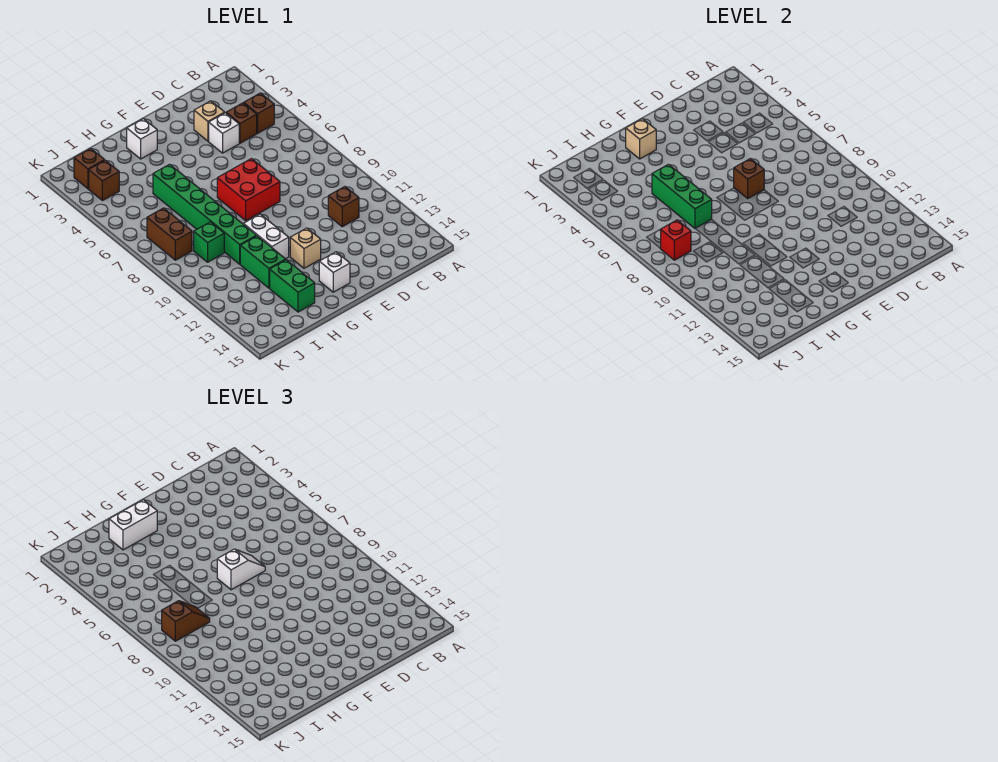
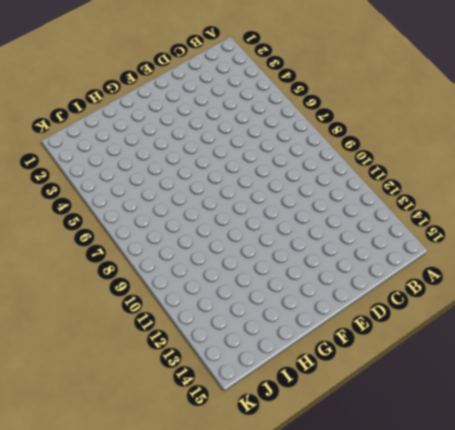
none -> brown brick B4 level 1
none -> brown brick C4 level 1
none -> brown brick C11 level 1

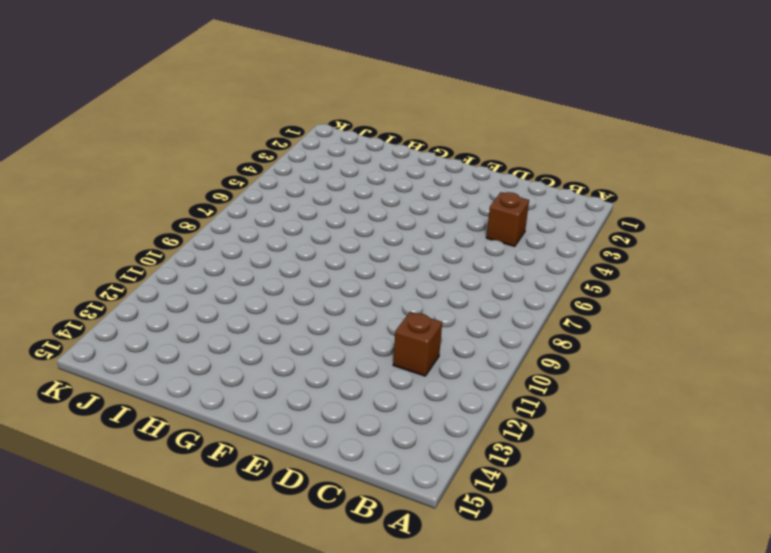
none -> brown brick B4 level 1
none -> tan brick D3 level 1
none -> white brick D4 level 1

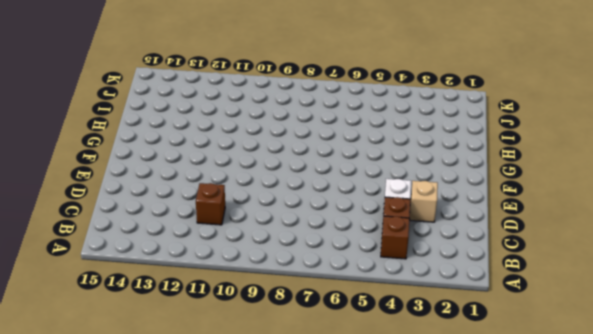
none -> red brick E7:F8 level 1
none -> tan brick F12 level 1
none -> white brick F14 level 1

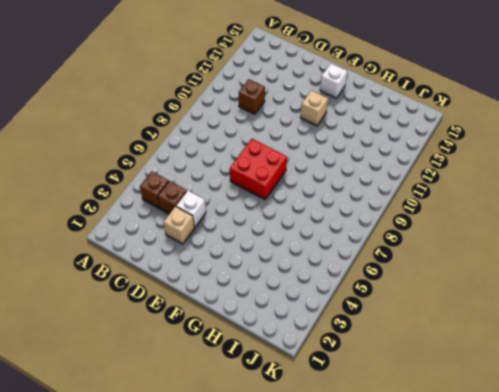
none -> white brick G2 level 1
none -> white brick G10:G11 level 1
none -> green brick H5:H10 level 1

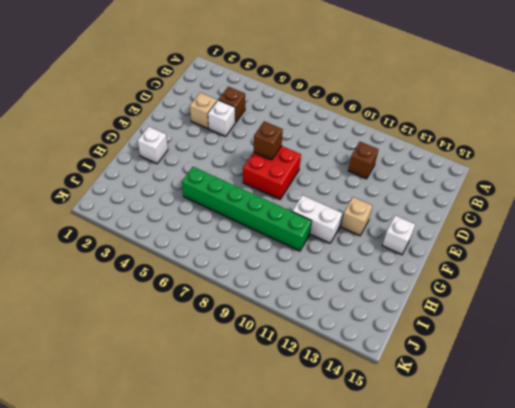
none -> brown brick B4 level 1
none -> green brick H11:H12 level 1
none -> green brick H13:H14 level 1

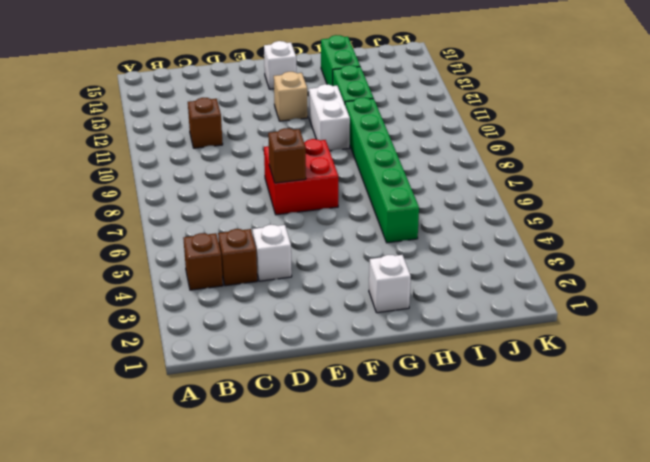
none -> tan brick D3 level 1
none -> green brick I9 level 1
none -> brown brick J2 level 1

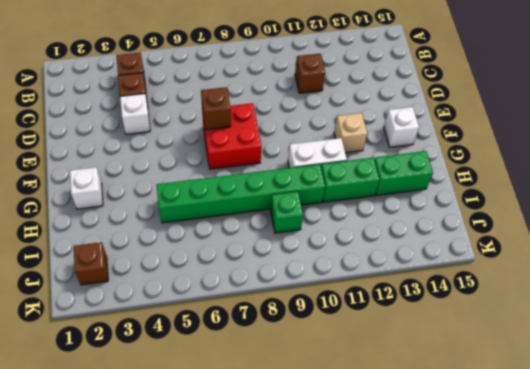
none -> tan brick D3 level 1
none -> brown brick J3 level 1
none -> brown brick J7:J8 level 1

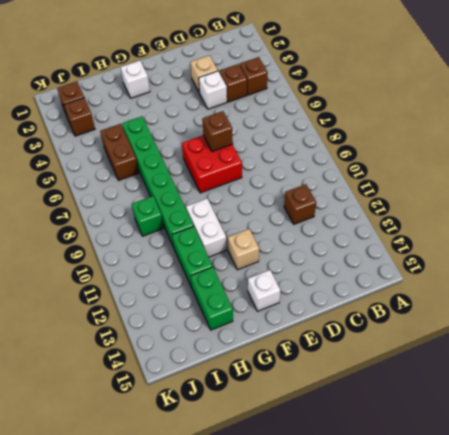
brown brick I5:I6 level 1 -> brown brick J7:J8 level 1
none -> tan brick G2 level 2
none -> green brick H5:H7 level 2
none -> red brick J8 level 2

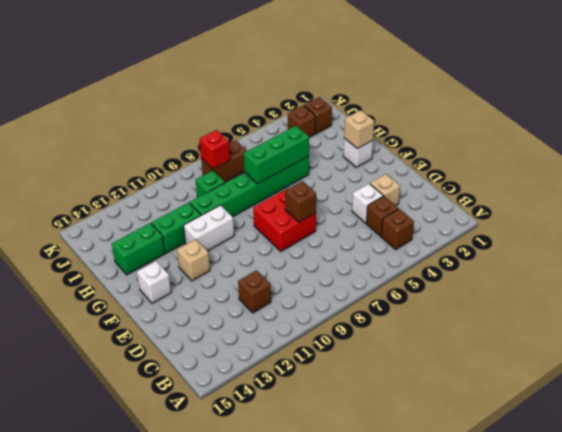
none -> white slope E7:F7 level 3 top F
none -> white brick G2:H2 level 3
none -> brown slope I8:J8 level 3 top J

